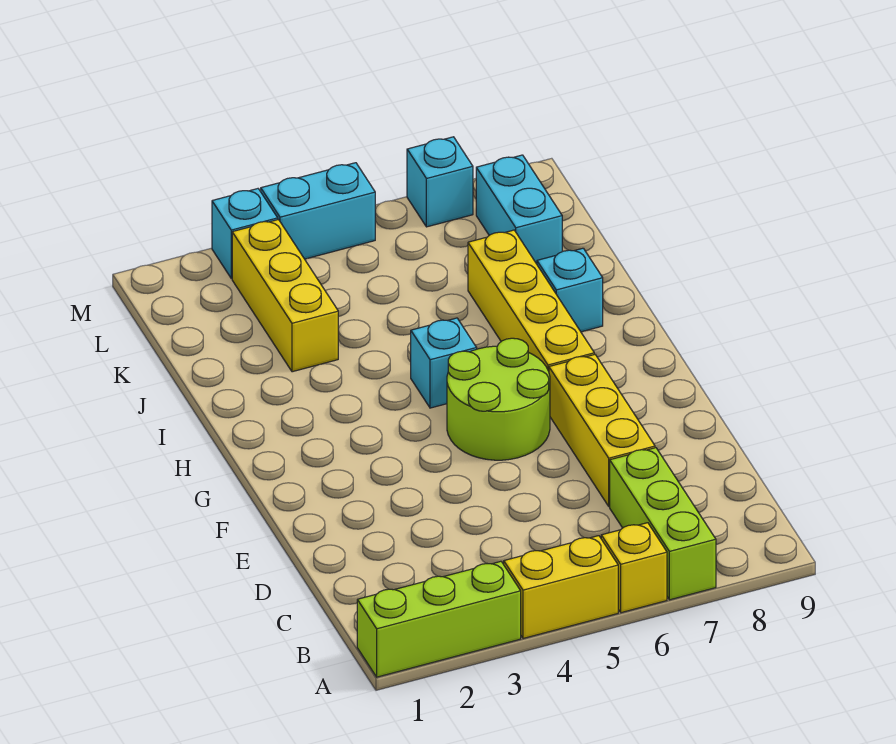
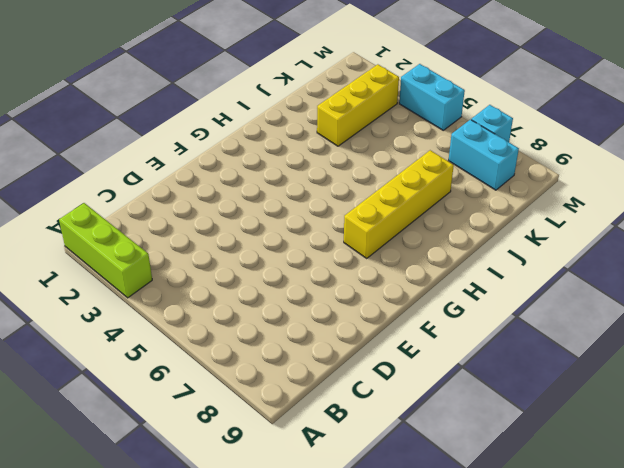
cyan brick L7:L8 level 1 -> cyan brick K8:L8 level 1
none -> yellow brick A4:A5 level 1
none -> yellow brick A6 level 1
none -> lime brick A7:C7 level 1

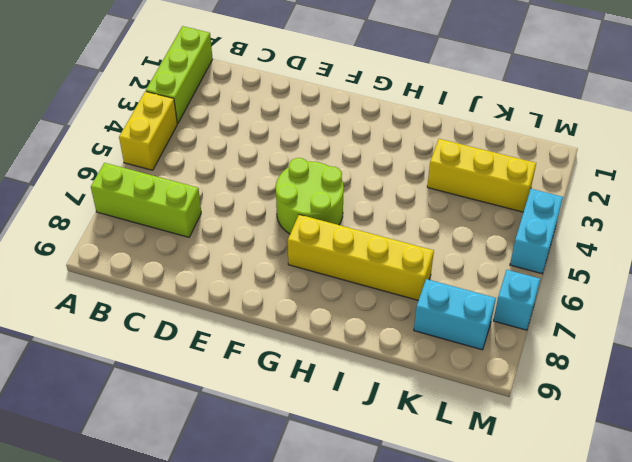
none -> yellow brick A6 level 1
none -> yellow brick D7:F7 level 1
none -> cyan brick H5 level 1

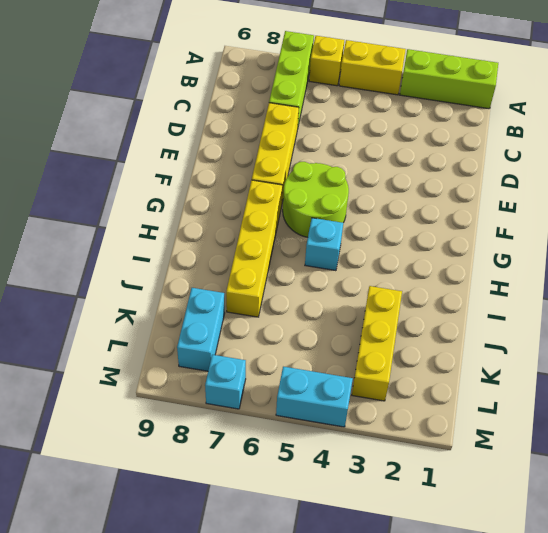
none -> cyan brick I8 level 1
none -> cyan brick M3 level 1

